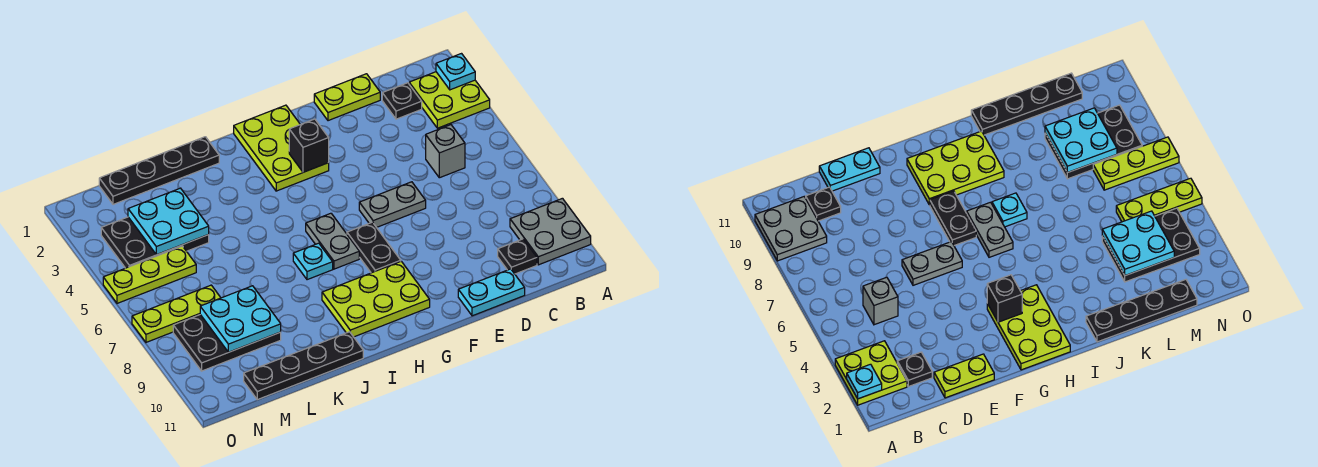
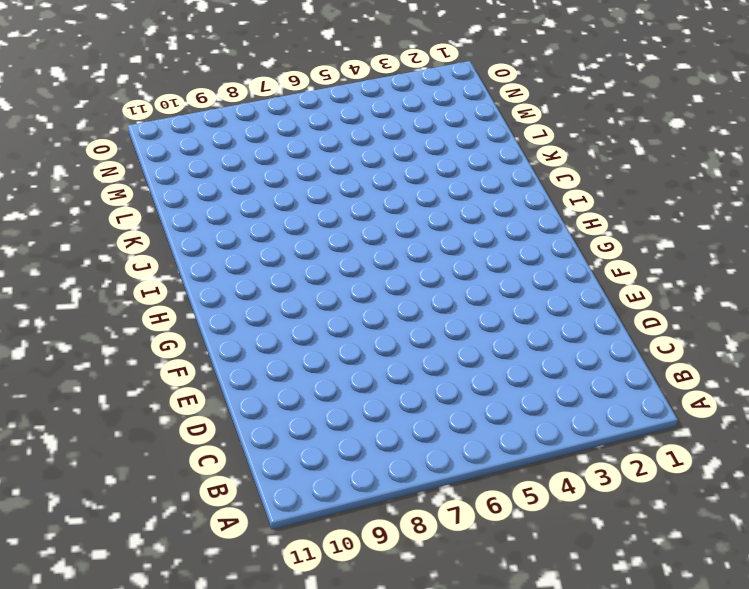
none -> lime plate A2:B3 level 1
none -> grey plate A9:B10 level 1
none -> black plate C2 level 1

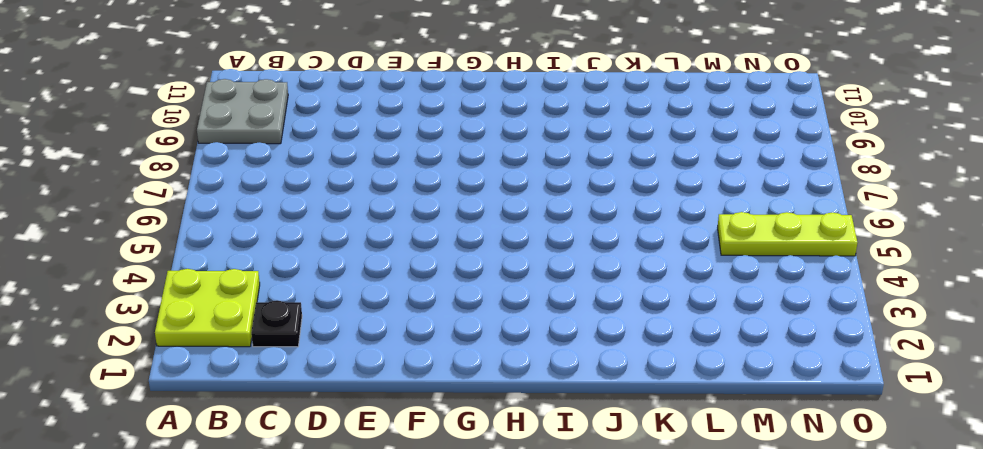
none -> grey brick C5 level 1
none -> black plate C10 level 1
none -> lime plate D1:E1 level 1

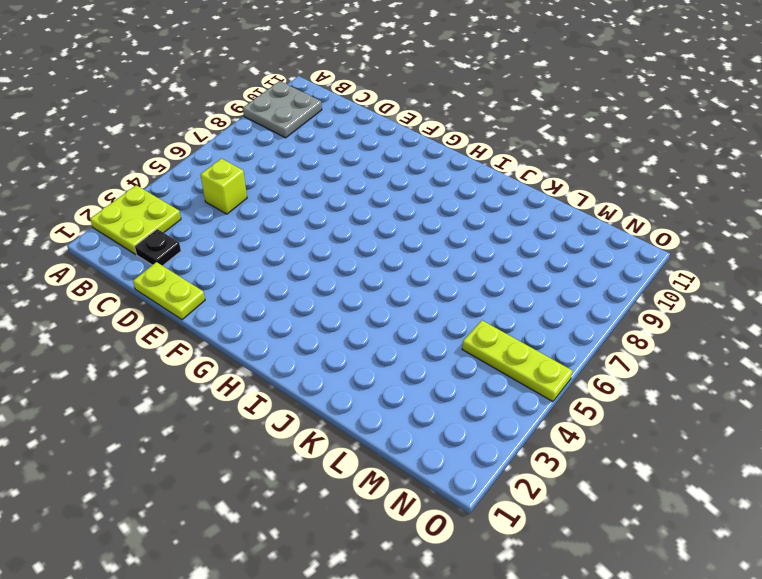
lime brick C5 level 1 -> grey brick C5 level 1
none -> black plate C10 level 1
none -> cyan plate D11:E11 level 1
none -> grey plate E6:F6 level 1

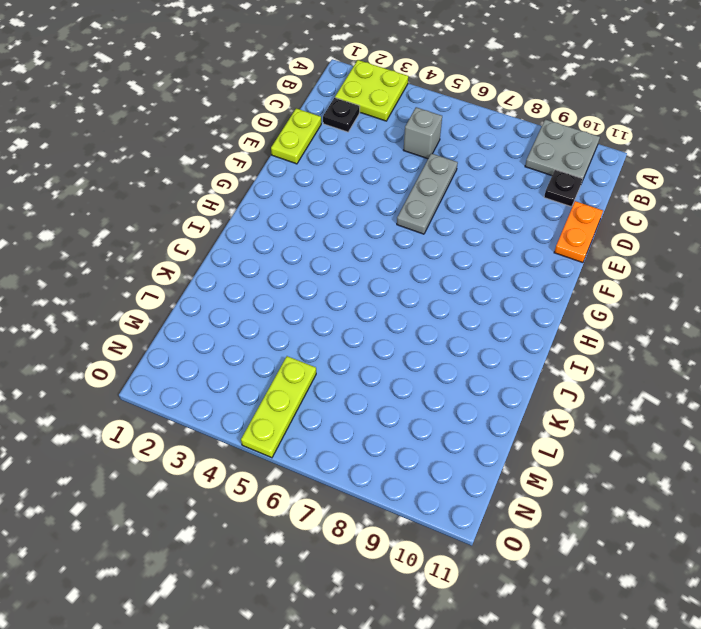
grey plate D6:F6 level 1 -> grey plate E6:F6 level 1
orange plate D11:E11 level 1 -> cyan plate D11:E11 level 1
none -> lime plate G1:H3 level 1
none -> black plate G7:G8 level 1
none -> lime plate G9:I10 level 1

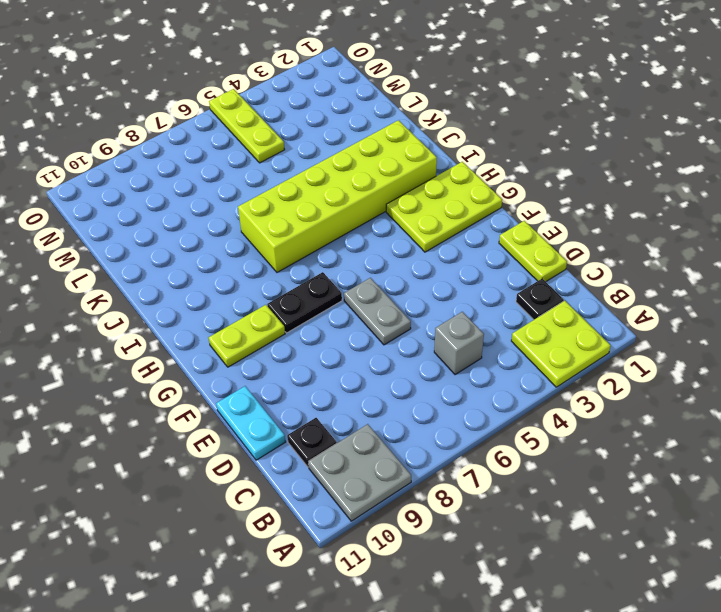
lime plate G9:G10 level 1 -> lime plate G9:I10 level 1
lime brick I2:J7 level 1 -> cyan plate I7 level 1
none -> grey plate H6:H7 level 1
none -> black plate J1:M1 level 1
none -> black plate J11:M11 level 1

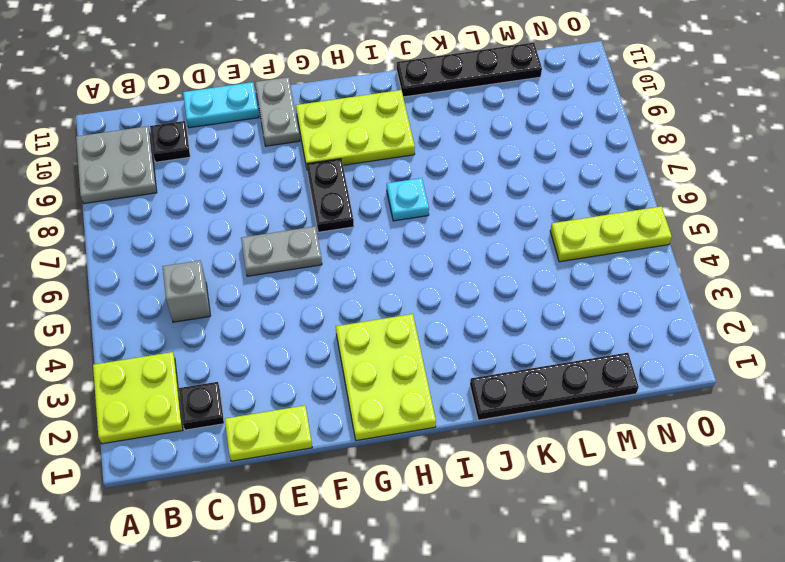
grey plate F10:F11 level 1 -> grey plate H6:H7 level 1
none -> black plate L3:N4 level 1
none -> black plate L8:N9 level 1
none -> lime plate M7:O7 level 1

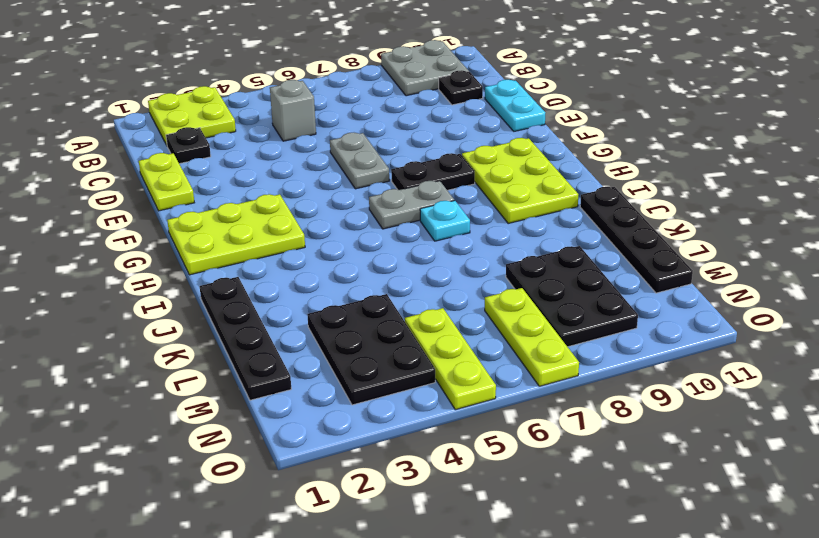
none -> cyan plate A2 level 2
none -> black brick G3 level 2
none -> cyan plate L3:M4 level 2

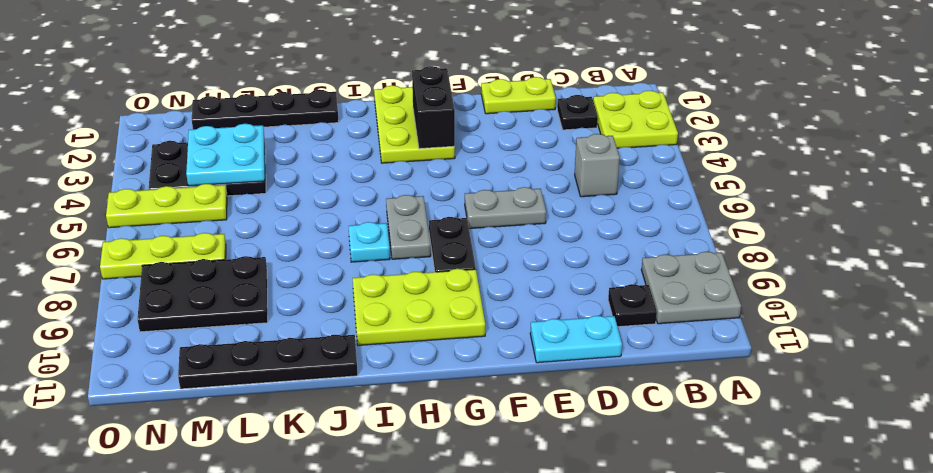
black brick G2:G3 level 2 -> black brick G3 level 2
none -> cyan plate A2 level 2
none -> cyan plate L8:M9 level 2

